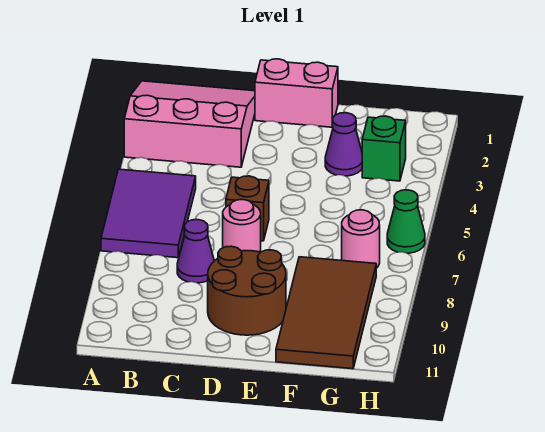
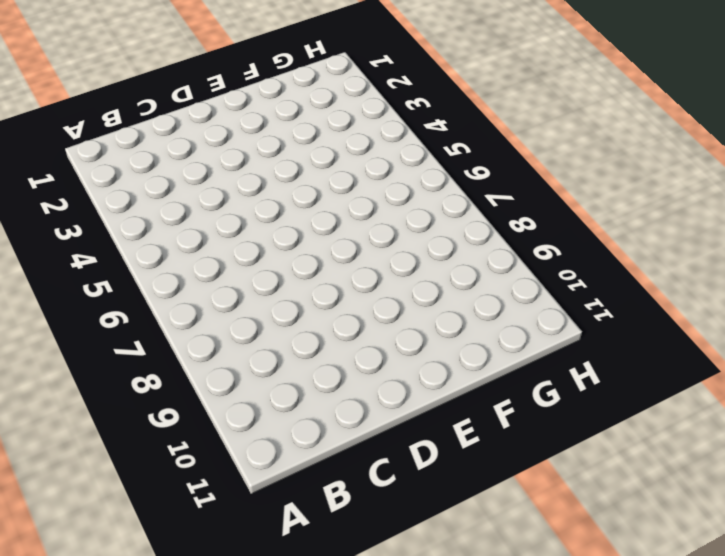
none -> pink slope A1:C3 level 1 top 3
none -> purple tile A5:B7 level 1
none -> purple cone C8 level 1

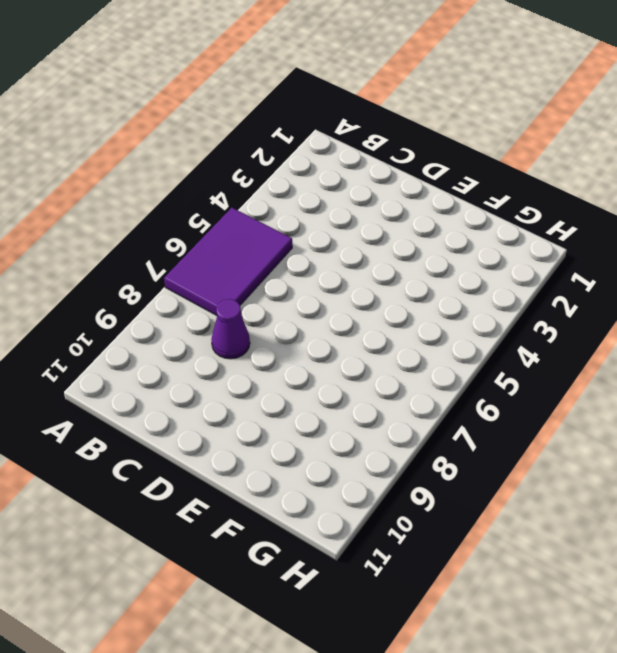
none -> pink slope A1:C3 level 1 top 3
none -> pink brick D1:E1 level 1
none -> brown brick D6 level 1

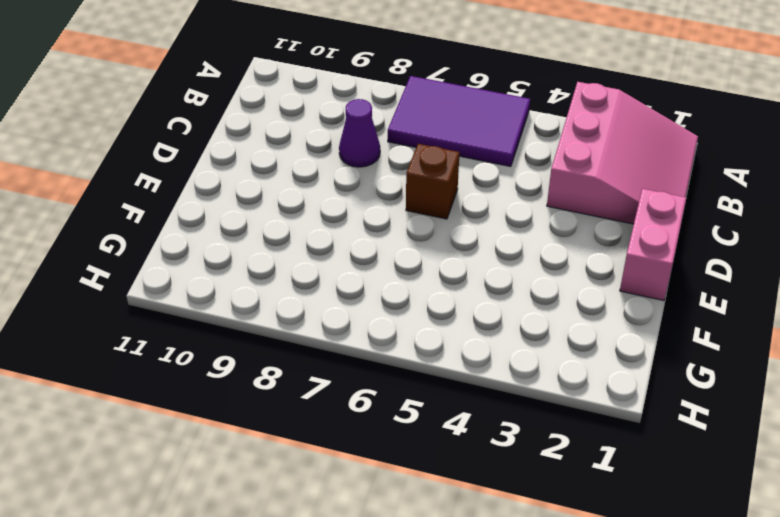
none -> pink round brick D7 level 1
none -> brown round brick D9:E10 level 1
none -> purple cone F3 level 1

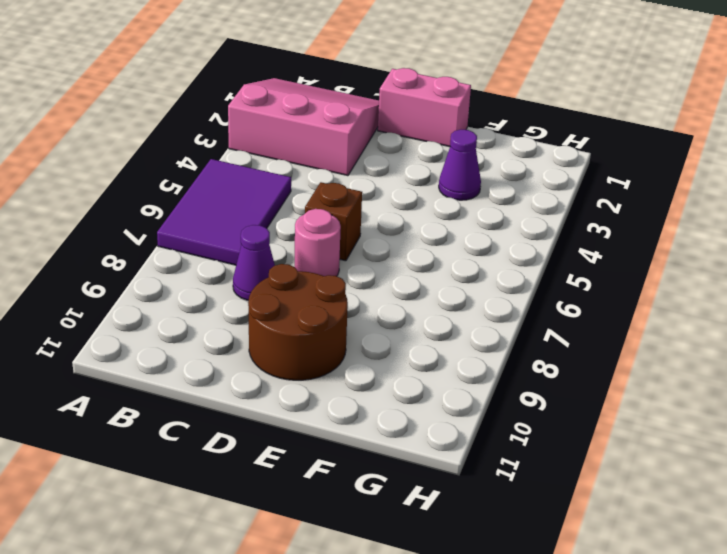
none -> brown tile F8:G11 level 1
none -> green brick G3 level 1
none -> pink round brick G7 level 1

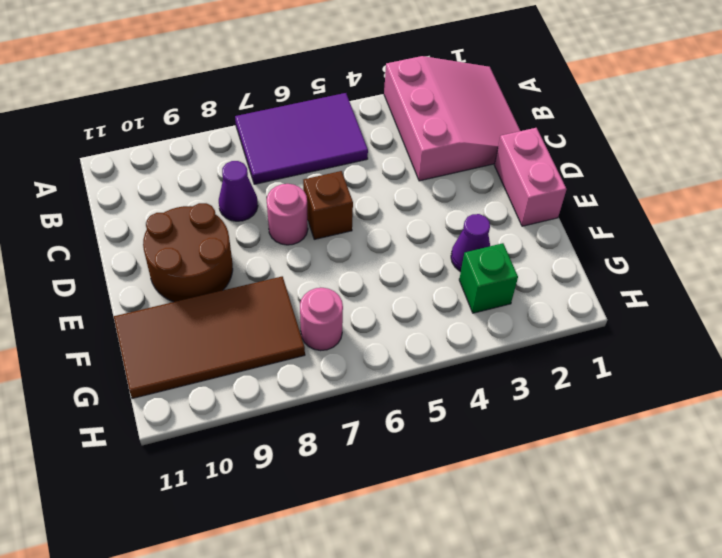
none -> green cone H6 level 1

